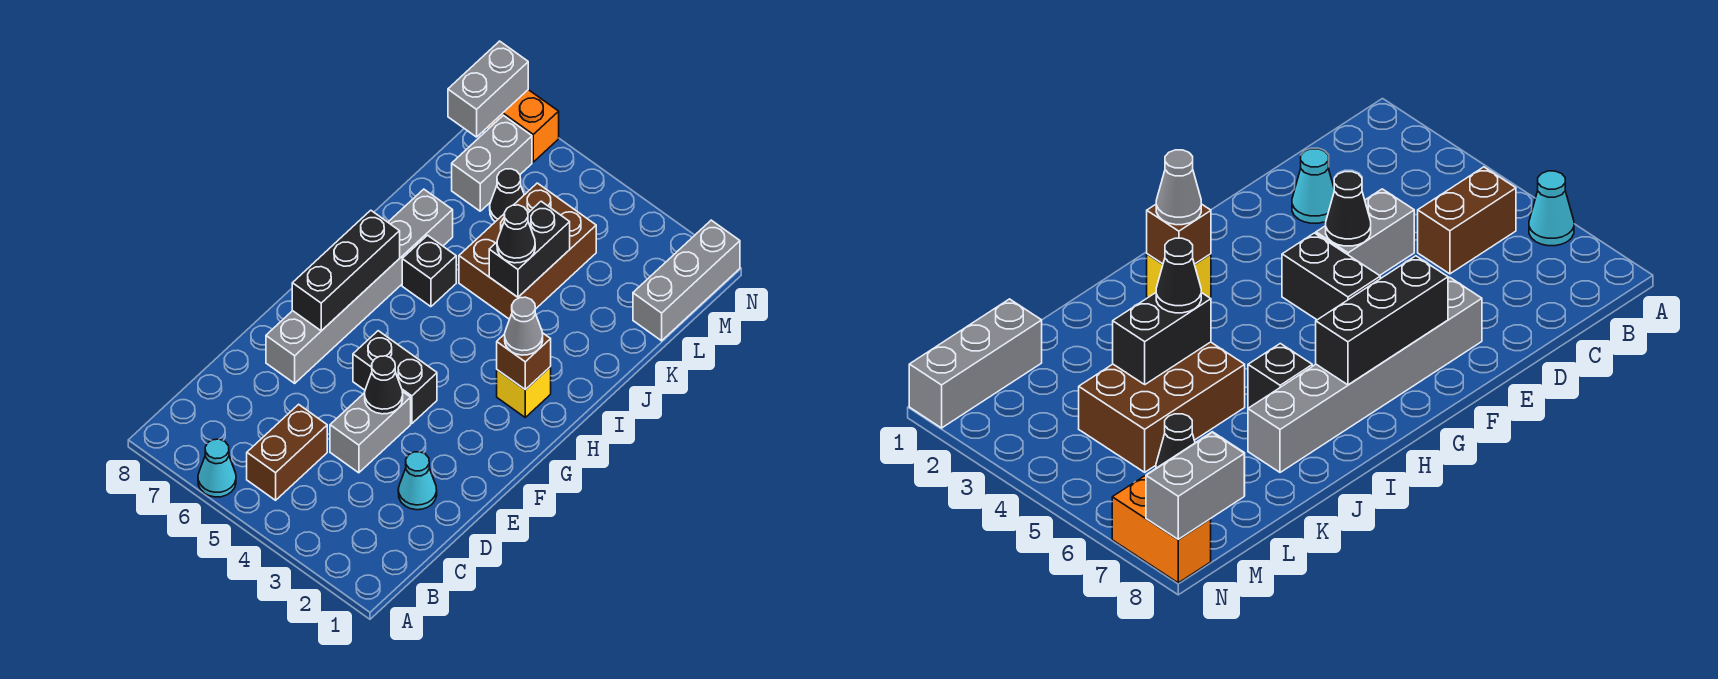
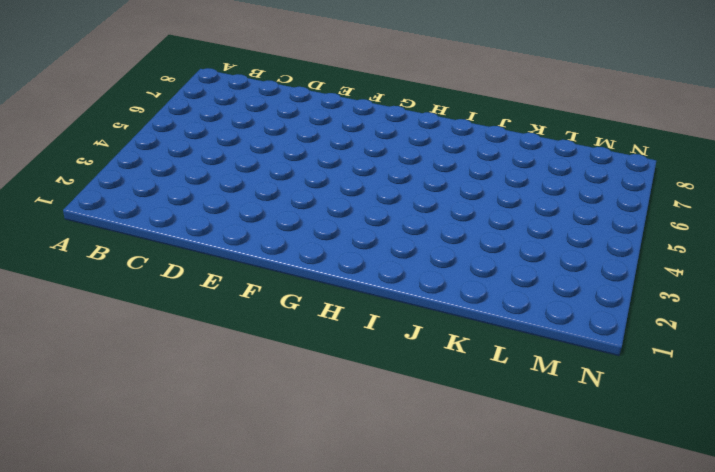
none -> cyan cone A6 level 1
none -> brown brick B5:C5 level 1
none -> cyan cone D2 level 1

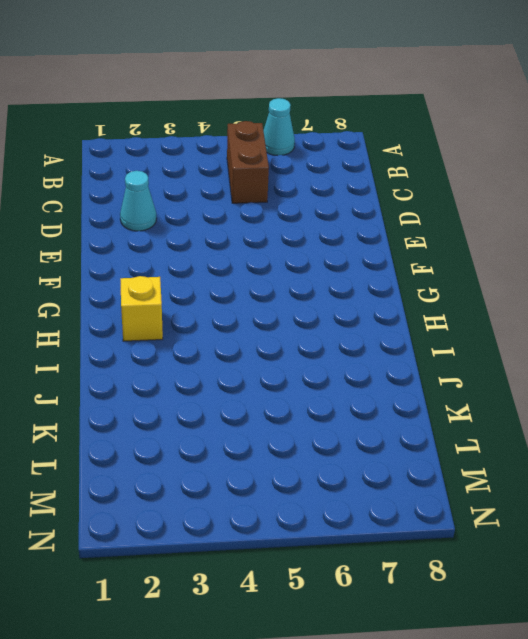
none -> grey brick D4:E4 level 1
none -> grey brick E7:J7 level 1
none -> black brick F4:F5 level 1

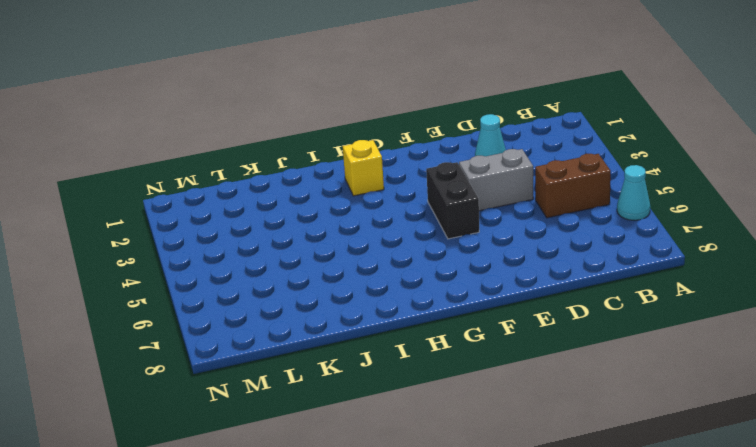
none -> grey brick E7:J7 level 1
none -> black brick I6 level 1
none -> brown brick J4:L5 level 1

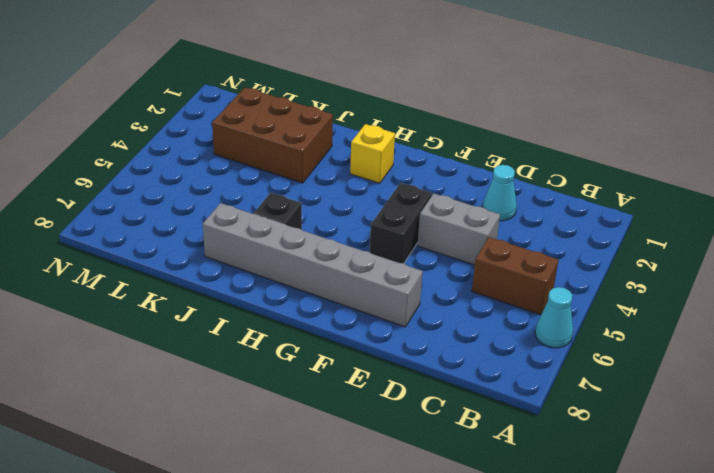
brown brick J2:L3 level 1 -> brown brick J4:L5 level 1
none -> grey brick L1:N1 level 1
none -> black cone L6 level 1
none -> grey brick L7:M7 level 1

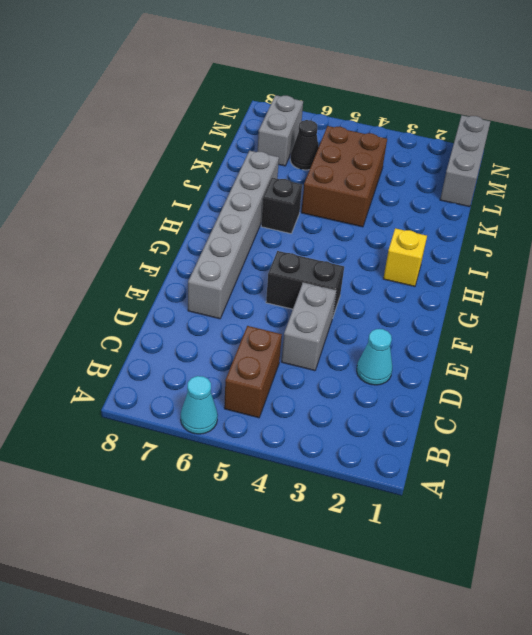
none -> orange brick N7:N8 level 1
none -> black cone E4 level 2
none -> black brick F7:H7 level 2

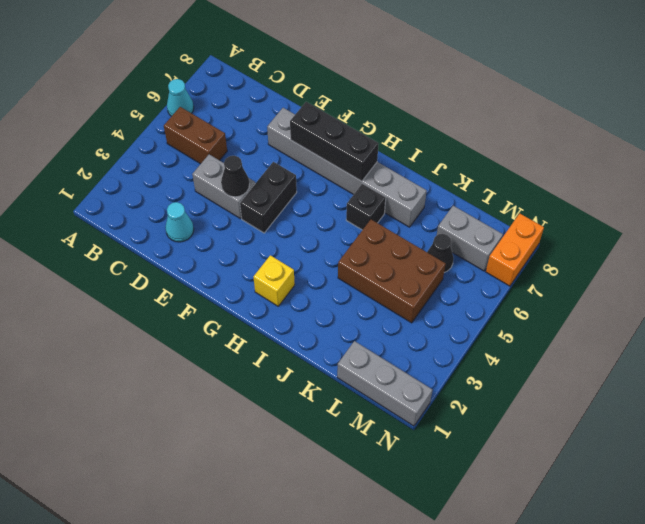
none -> brown brick H2 level 2
none -> black brick J4:K4 level 2
none -> grey brick M8:N8 level 2

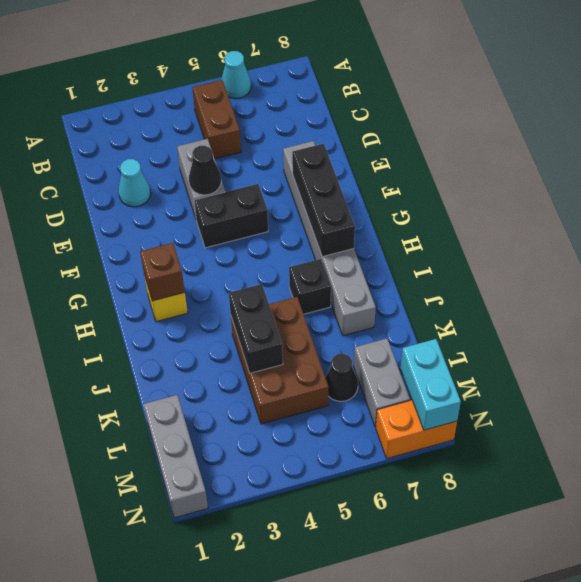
cyan brick M8:N8 level 2 -> grey brick M8:N8 level 2
none -> grey cone H2 level 3
none -> black cone J4 level 3

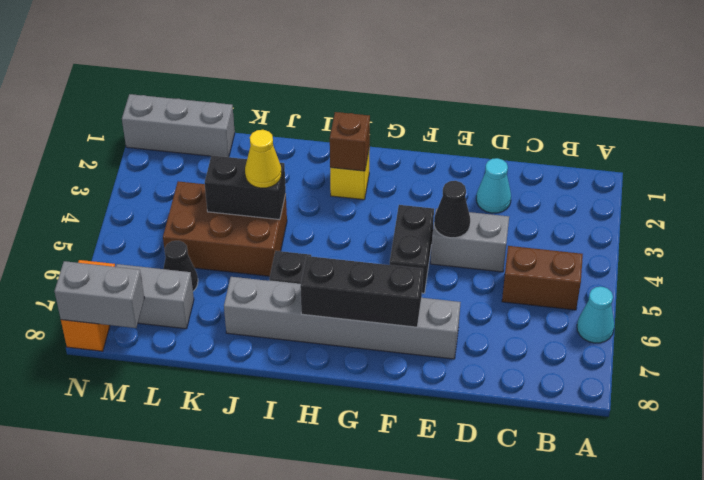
yellow cone J4 level 3 -> black cone J4 level 3
none -> grey cone H2 level 3

